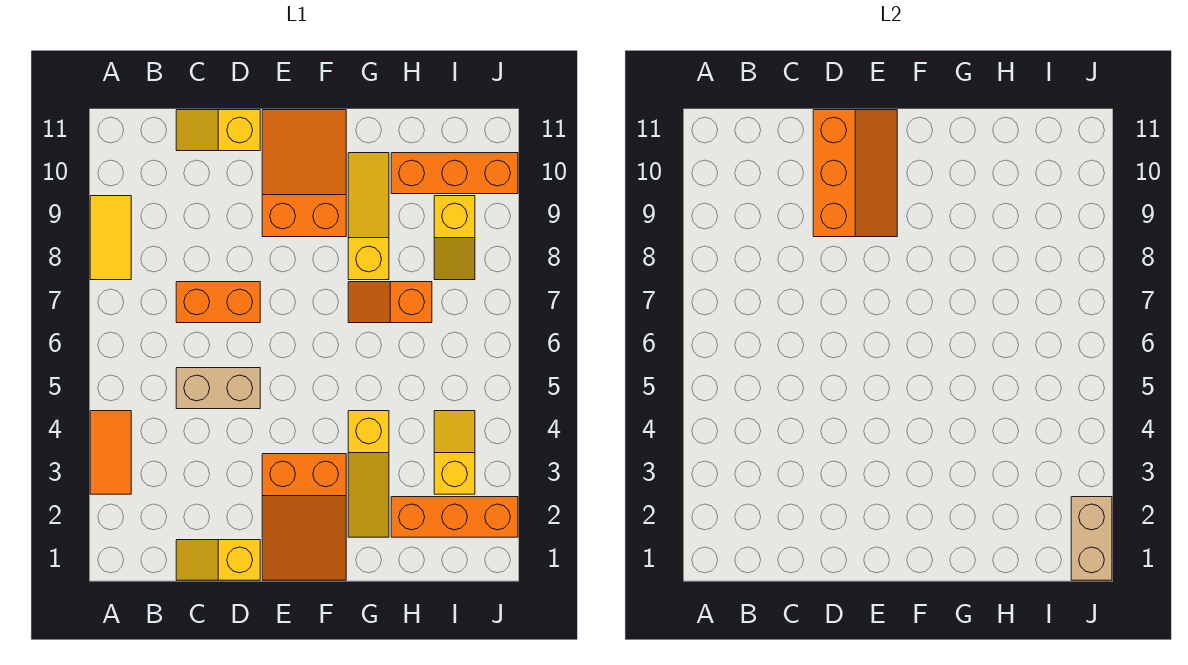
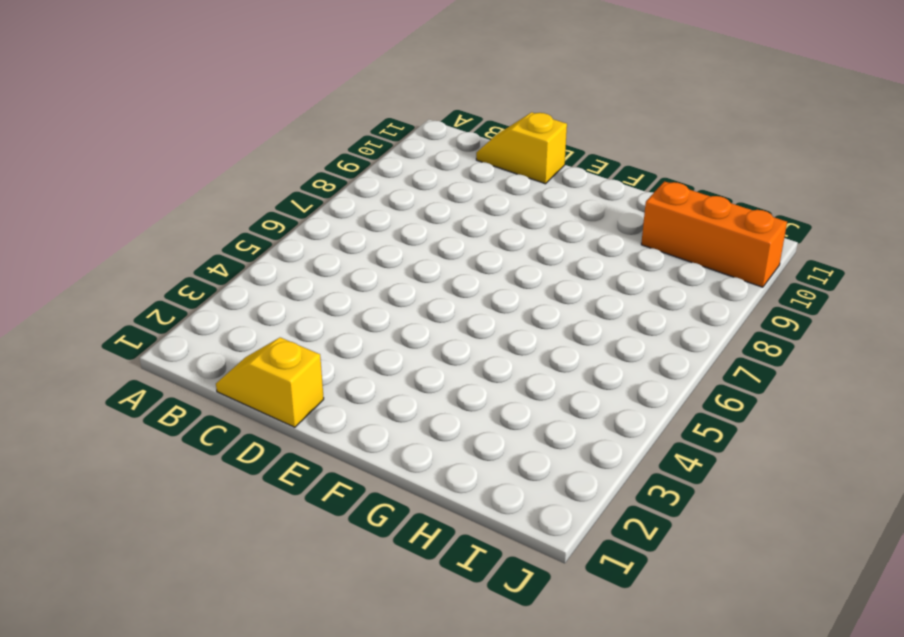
none -> orange tile A3:A4 level 1
none -> yellow tile A8:A9 level 1
none -> tan brick C5:D5 level 1

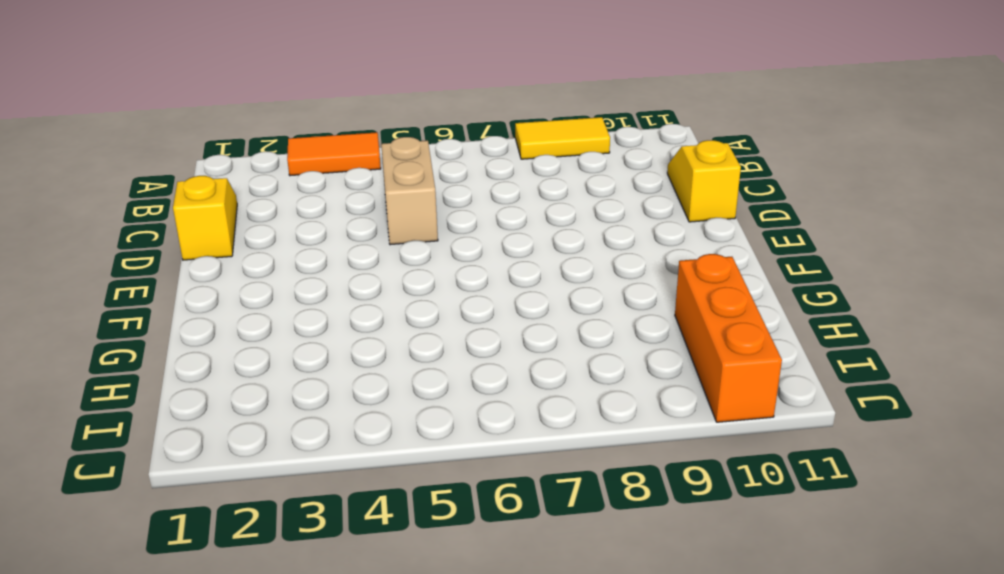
none -> orange brick C7:D7 level 1
none -> orange slope E1:F3 level 1 top 3
none -> orange slope E9:F11 level 1 top 9

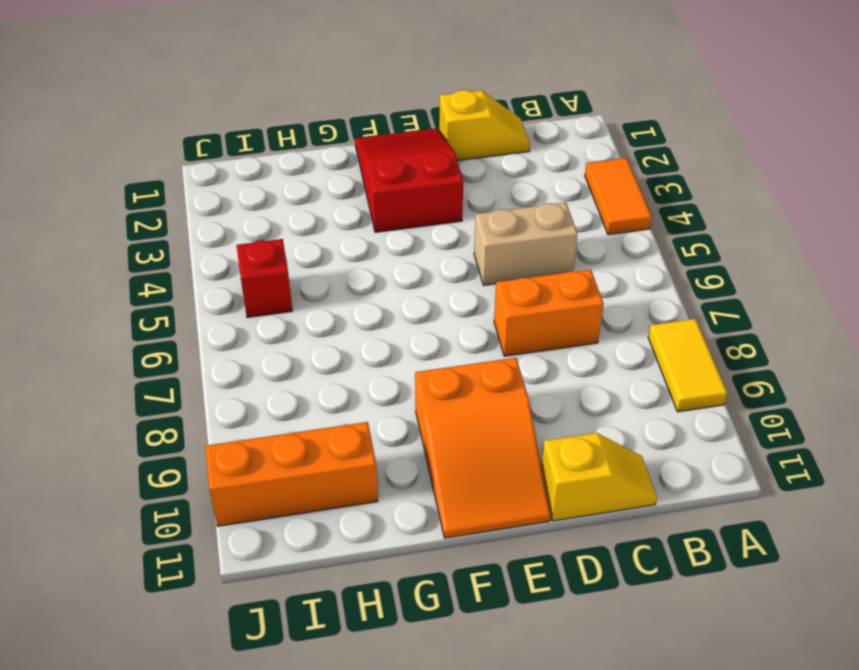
red slope E1:F3 level 1 top 3 -> orange slope E1:F3 level 1 top 3
red brick I5 level 1 -> none
none -> yellow slope G2:G4 level 1 top 4
none -> orange slope G7:H7 level 1 top H
none -> yellow slope G8:G10 level 1 top 8

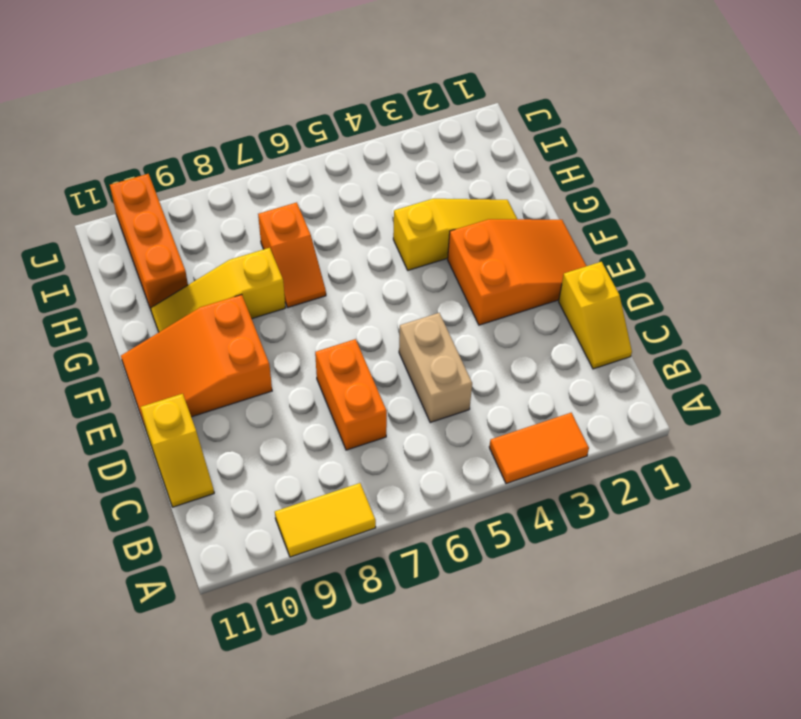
none -> orange brick H2:J2 level 1
none -> yellow slope I3:I4 level 1 top 3
none -> yellow slope I8:I9 level 1 top 9

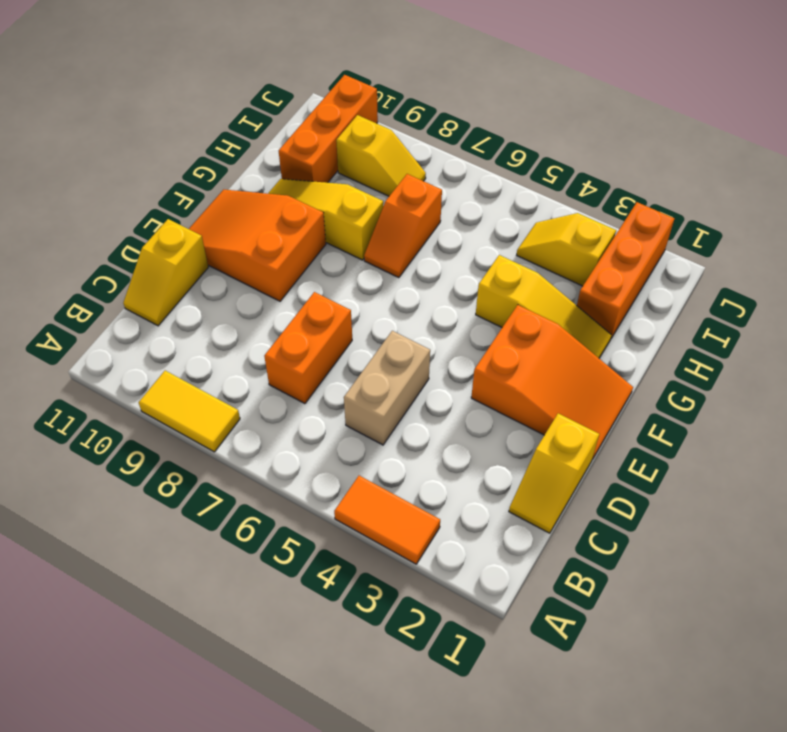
none -> orange slope D9:E11 level 2 top D
none -> tan brick J1:J2 level 2

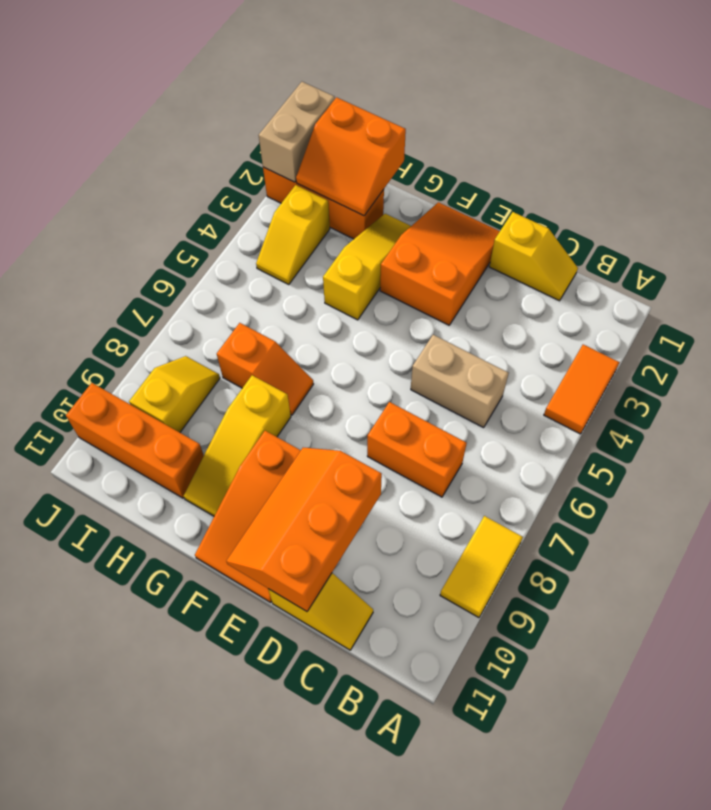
orange slope H1:I2 level 2 top 1 -> none

